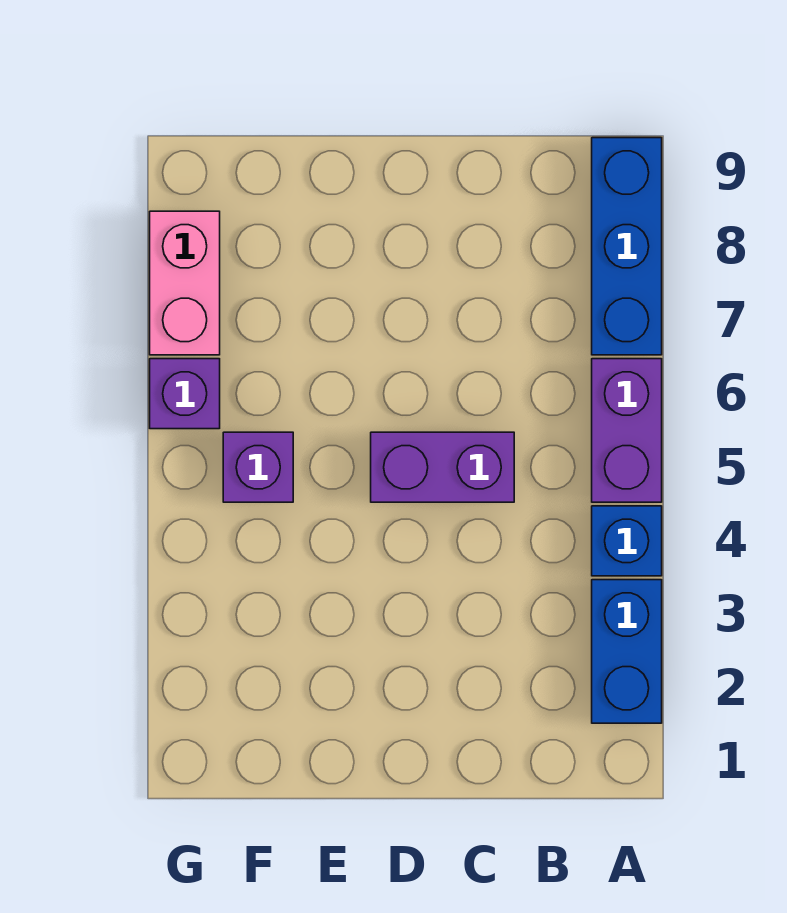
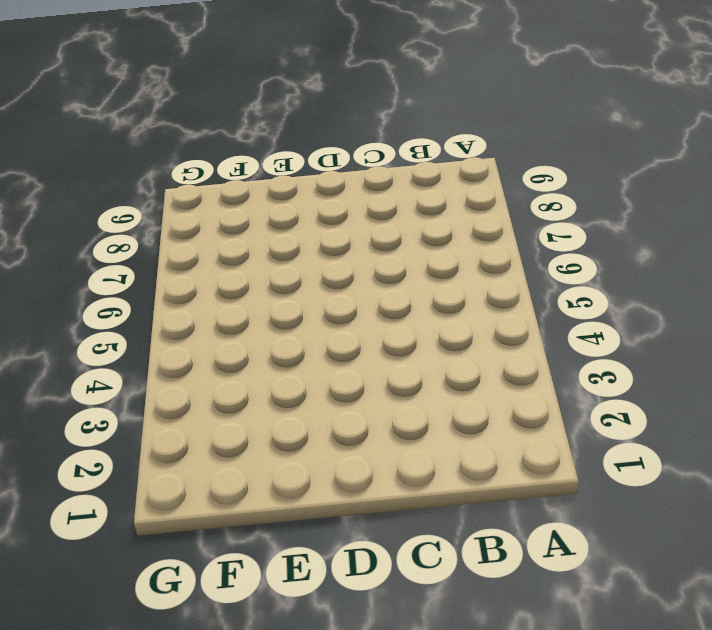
none -> blue brick A2:A3 level 1
none -> blue brick A4 level 1

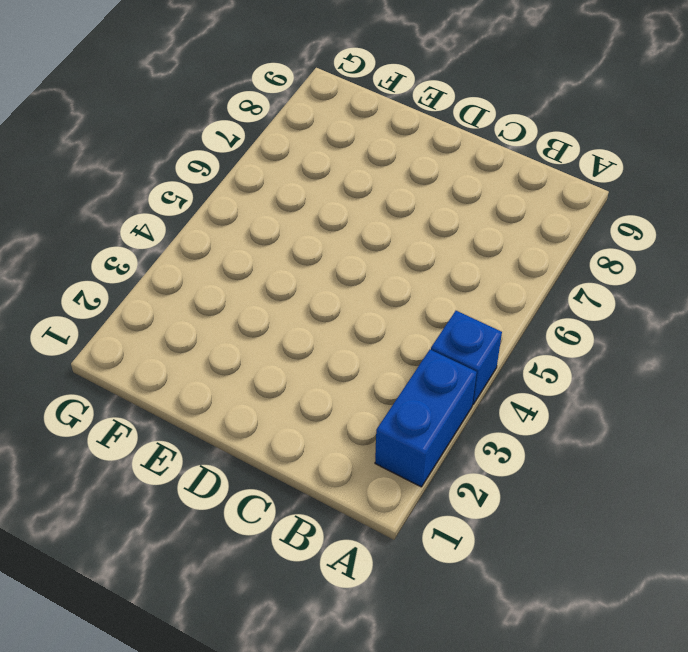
none -> purple brick A5:A6 level 1
none -> blue brick A7:A9 level 1

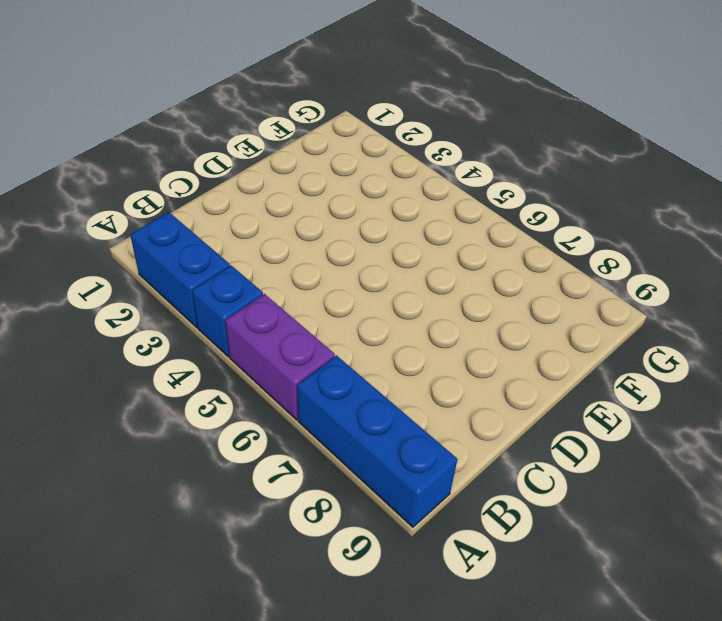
none -> purple brick C5:D5 level 1
none -> purple brick F5 level 1

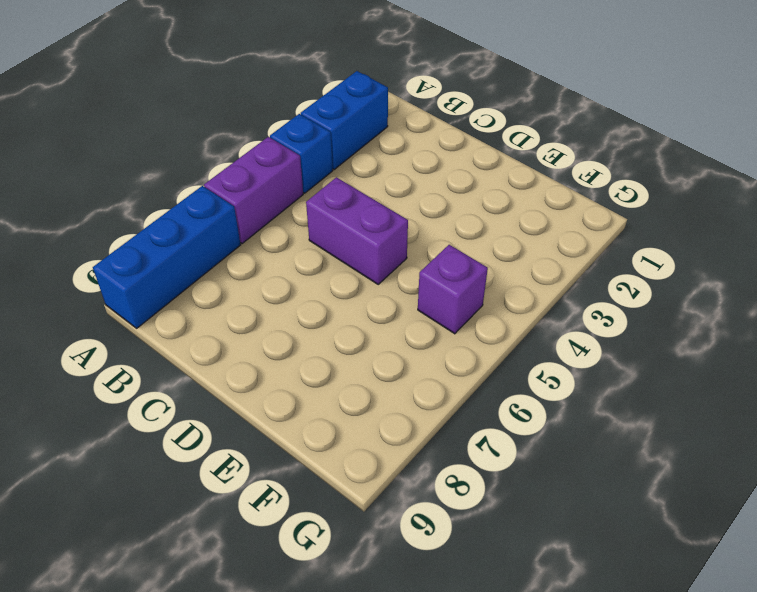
none -> purple brick G6 level 1
none -> pink brick G7:G8 level 1

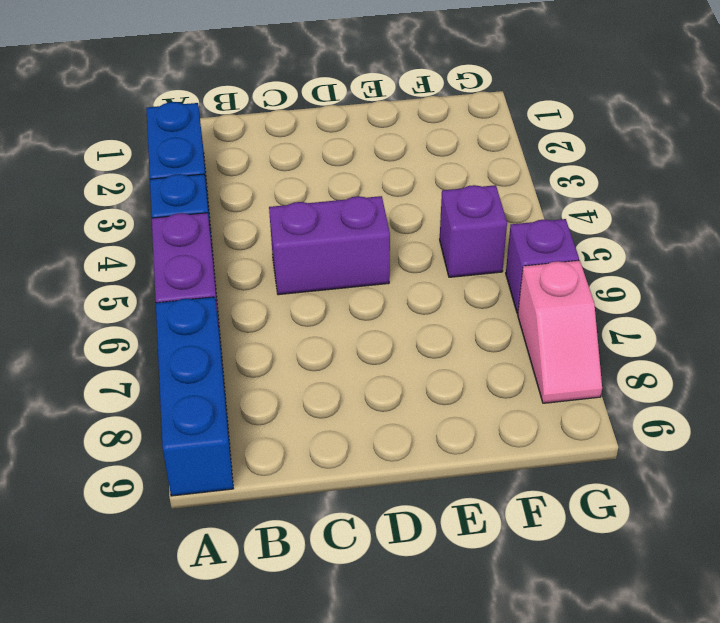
pink slope G7:G8 level 1 top 7 -> pink brick G7:G8 level 1

